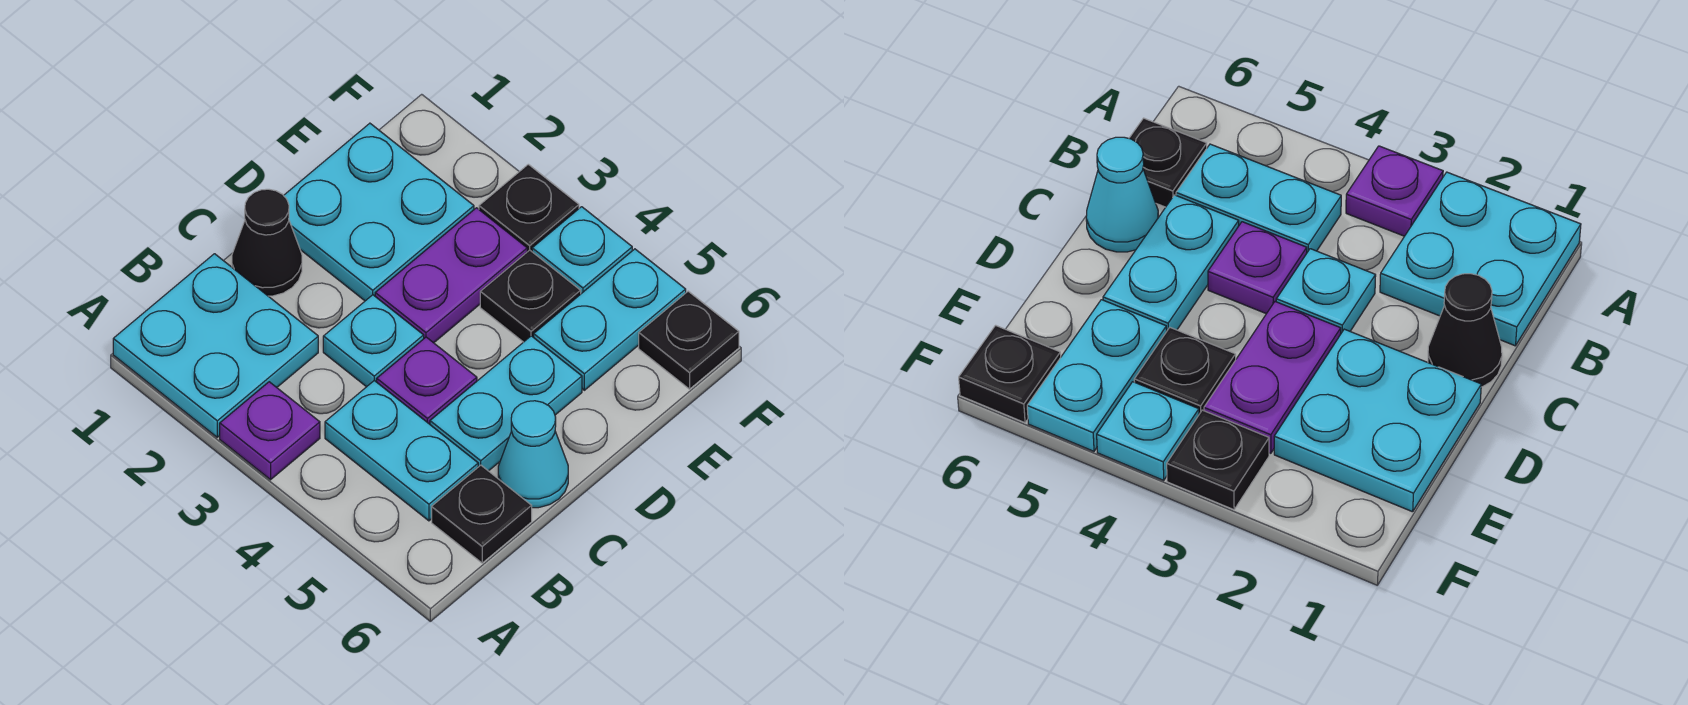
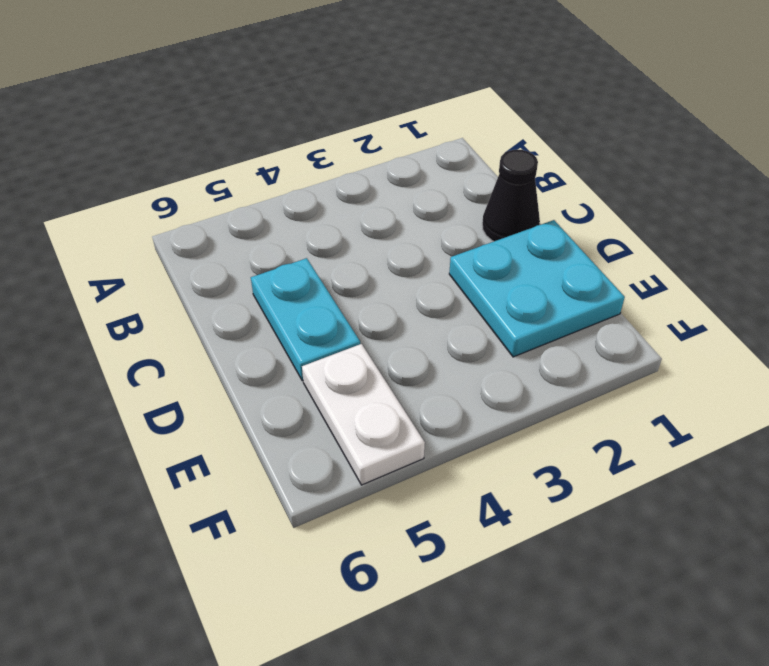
white plate E5:F5 level 1 -> cyan plate E5:F5 level 1
none -> cyan plate A1:B2 level 1
none -> purple plate A3 level 1
none -> cyan plate B4:B5 level 1

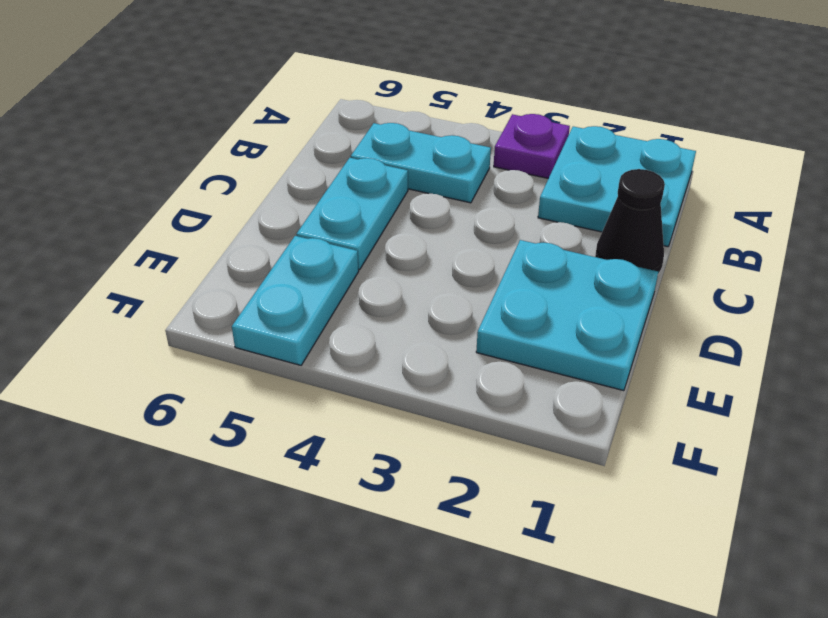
none -> black plate B6 level 1
none -> cyan plate C3 level 1
none -> purple plate C4 level 1

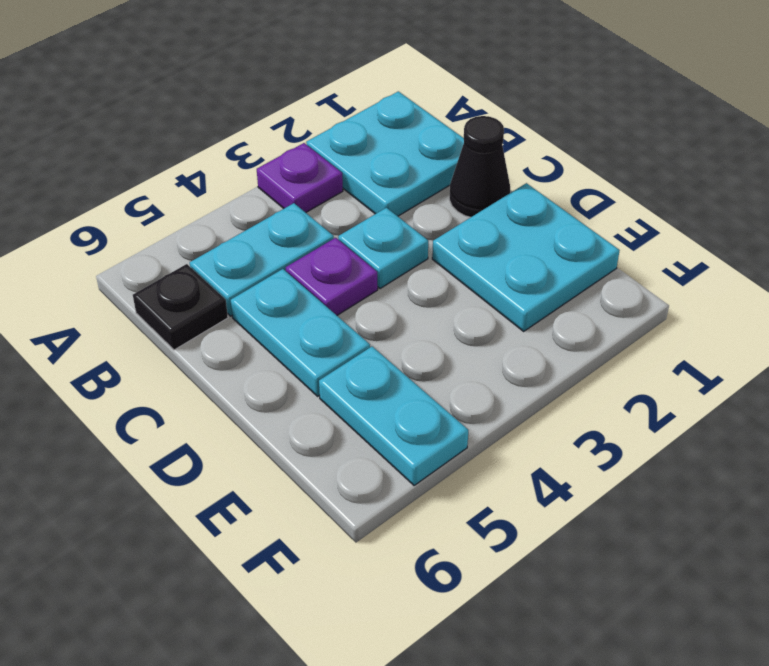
none -> cyan cone C6 level 1
none -> purple plate D3:E3 level 1
none -> black plate E4 level 1

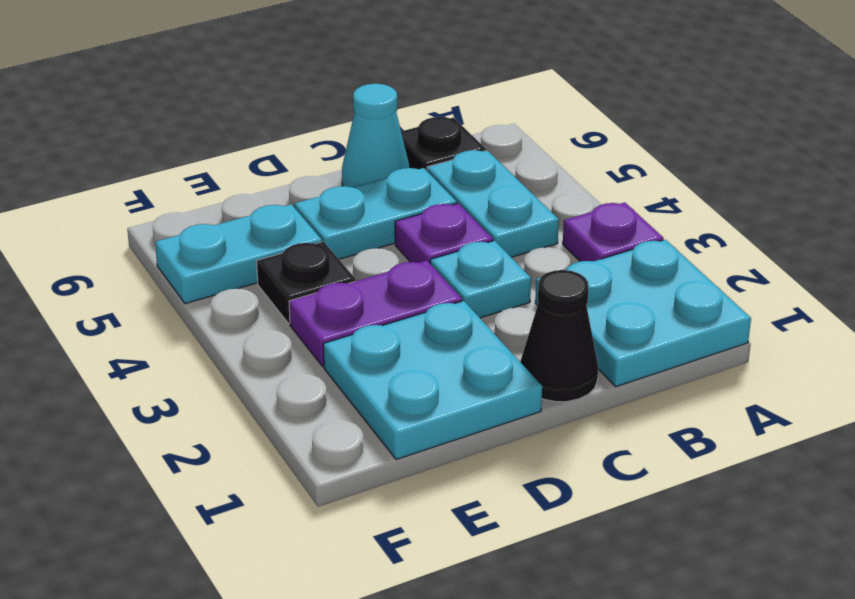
none -> black plate F3 level 1
none -> cyan plate F4 level 1
none -> black plate F6 level 1

